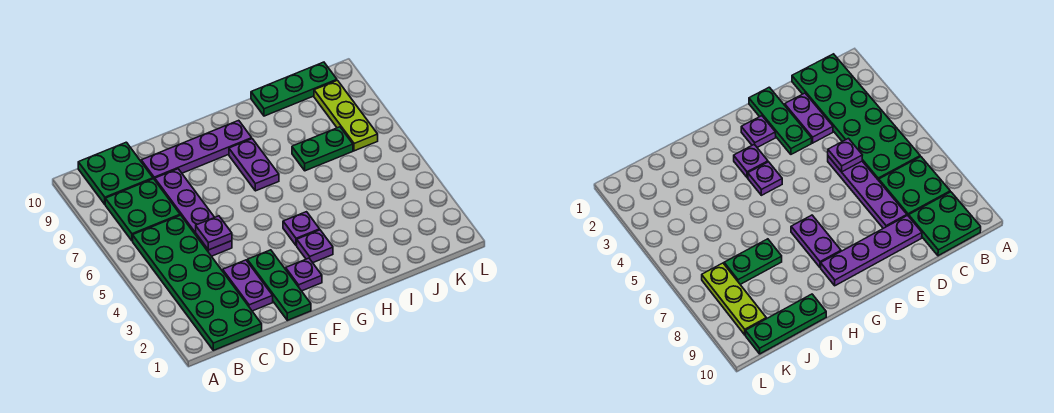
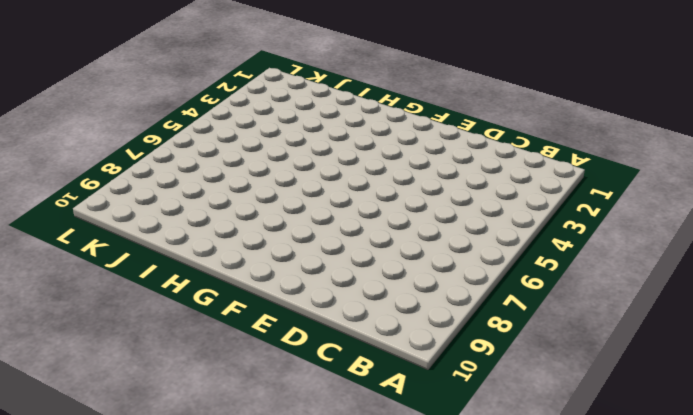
none -> green plate B1:C6 level 1
none -> green plate B7:C8 level 1
none -> green plate B9:C10 level 1

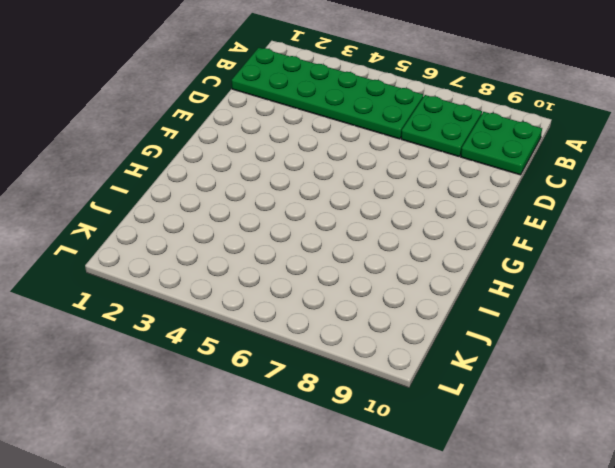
none -> purple plate D2:D3 level 1
none -> purple plate D5:D8 level 1
none -> purple plate D9:G9 level 1

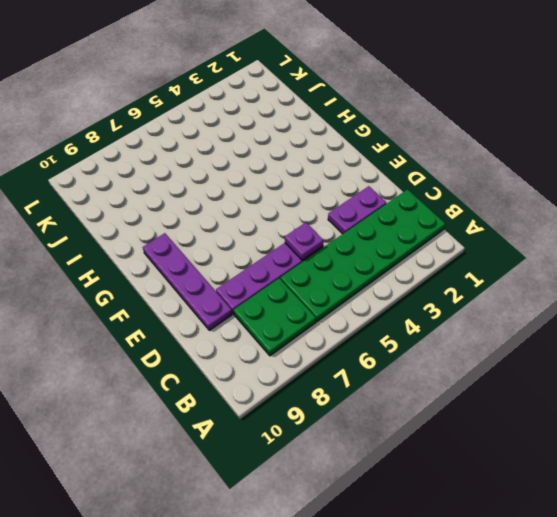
none -> green plate B9:C10 level 1
none -> green plate E1:E3 level 1
none -> purple plate F2 level 1

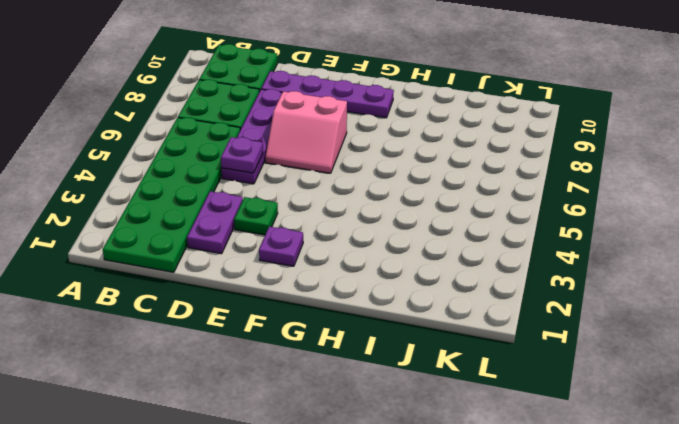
green plate E3 level 1 -> green plate E1:E3 level 1
pink slope E6:F7 level 1 top 7 -> none
none -> purple plate G3 level 1
none -> purple plate G4 level 1
none -> purple plate G7:G8 level 1

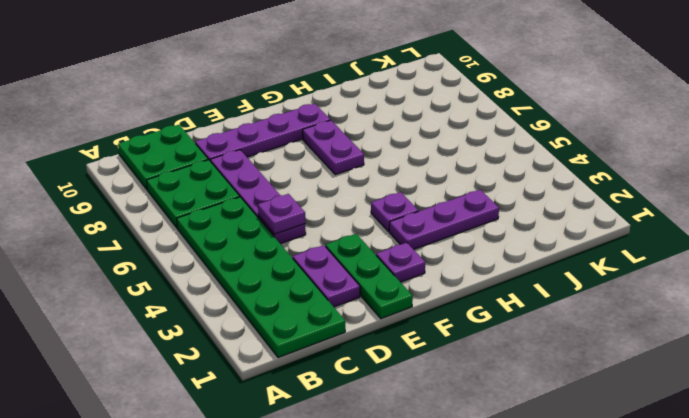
purple plate G3:I3 level 1 -> purple plate G3 level 1
none -> green plate I7:J7 level 1
none -> green plate I10:K10 level 1
none -> lime plate K7:K9 level 1

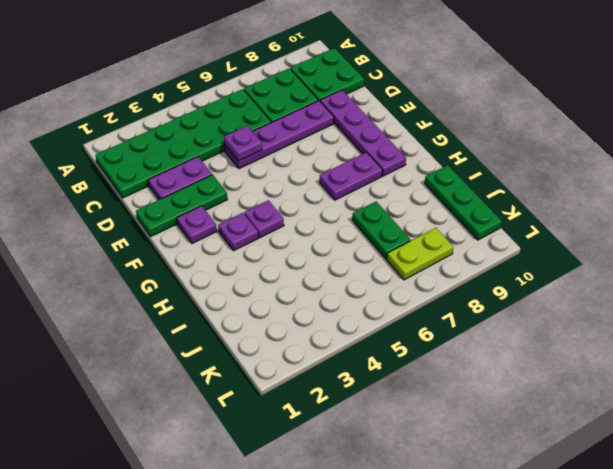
lime plate K7:K8 level 1 -> lime plate K7:K9 level 1

